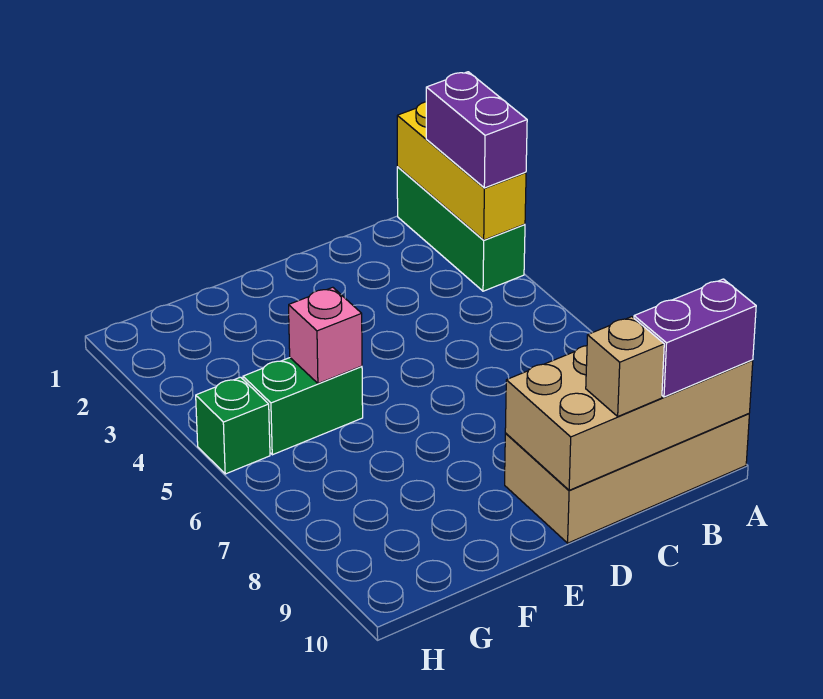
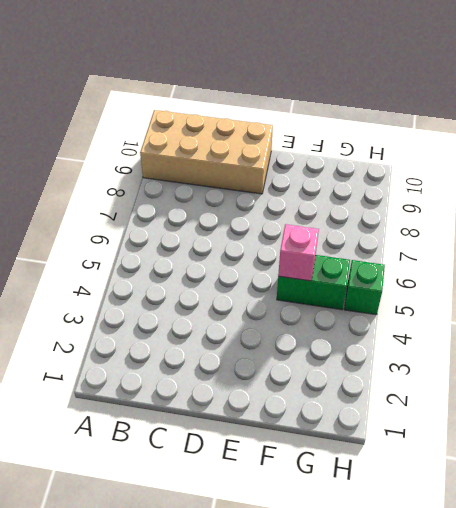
none -> green brick A1:A3 level 1
none -> yellow brick A1:A3 level 2

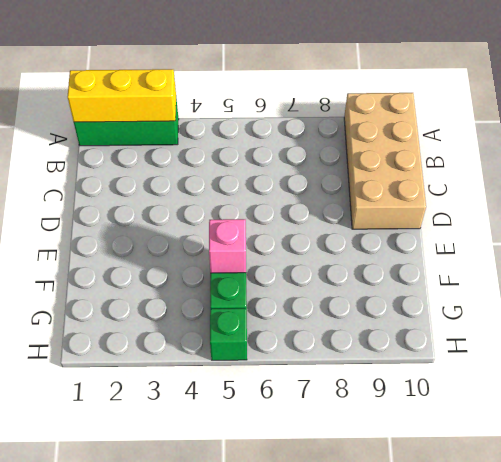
none -> tan brick A9:D10 level 2
none -> purple brick A2:A3 level 3

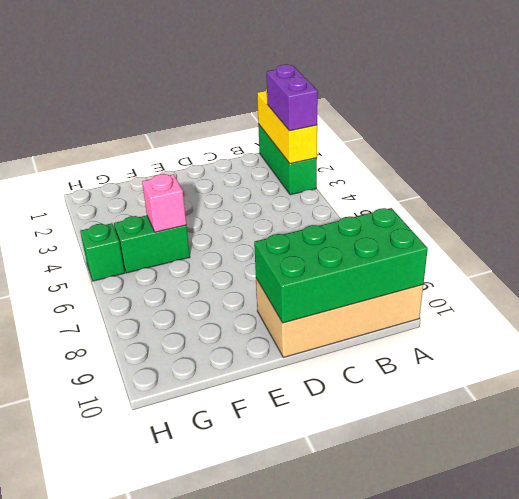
green brick A9:D10 level 2 -> tan brick A9:D10 level 2
none -> purple brick A10:B10 level 3
none -> tan brick C10 level 3

